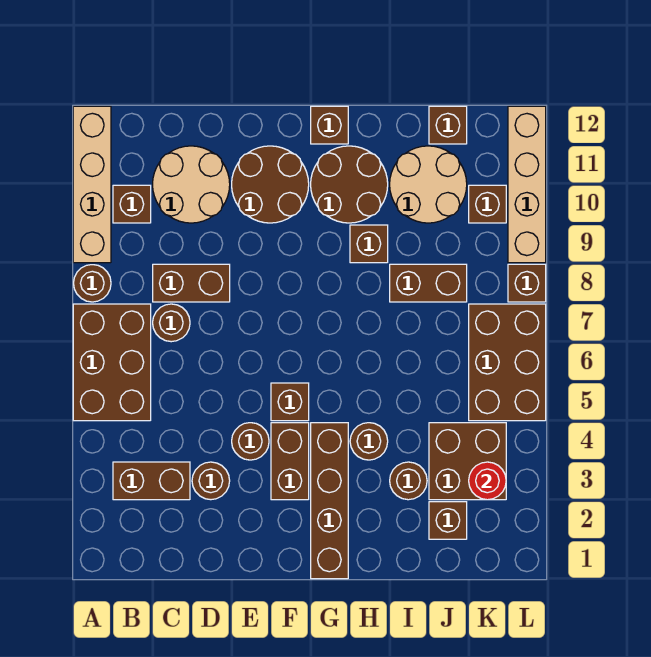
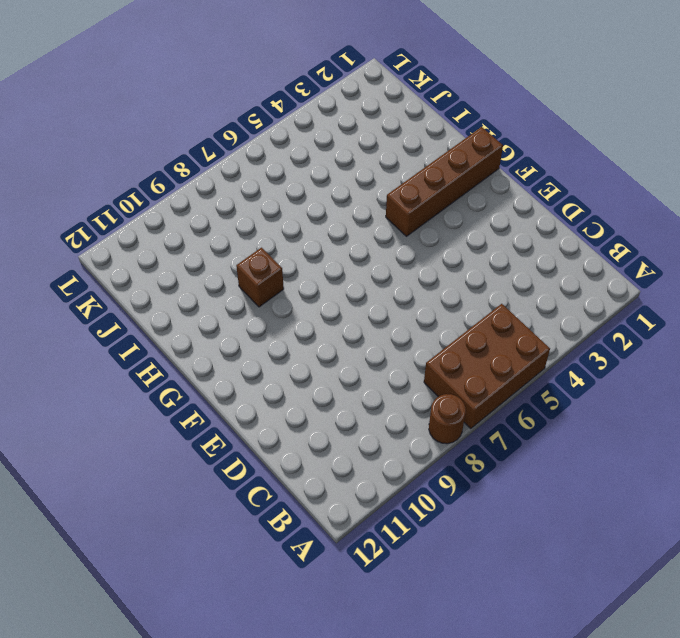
none -> tan brick A9:A12 level 1
none -> brown brick B3:C3 level 1
none -> brown brick B10 level 1

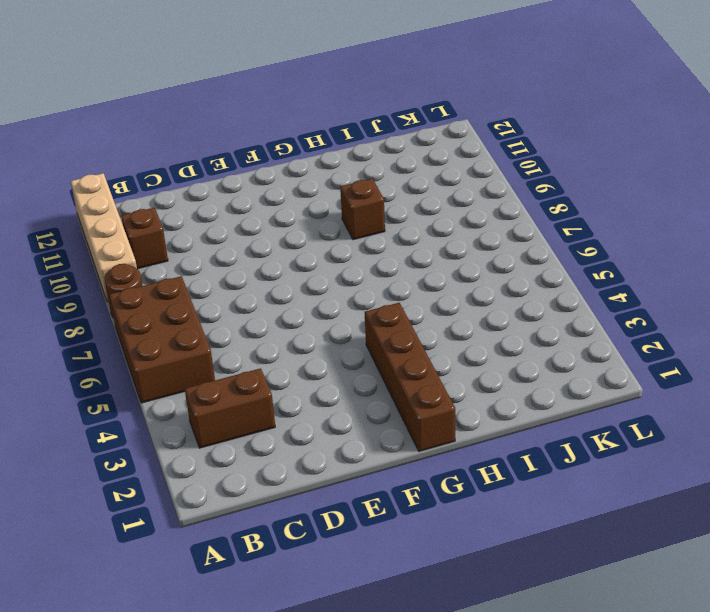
none -> brown round brick C7 level 1
none -> brown brick C8:D8 level 1
none -> tan round brick C10:D11 level 1

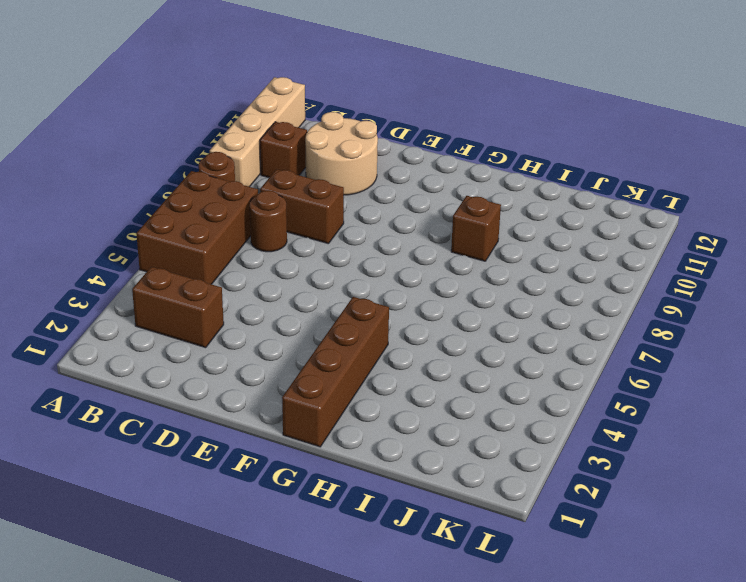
none -> brown round brick D3 level 1
none -> brown round brick E4 level 1
none -> brown round brick E10:F11 level 1

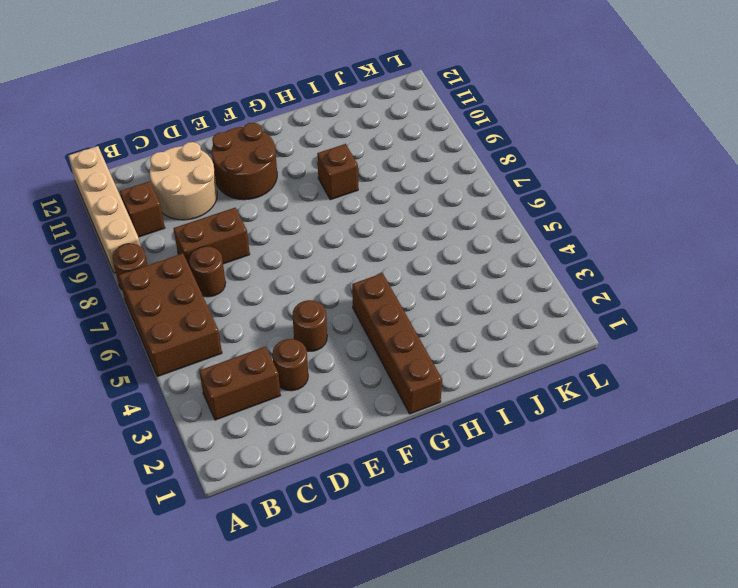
none -> brown brick F3:F4 level 1
none -> brown brick F5 level 1
none -> brown round brick G10:H11 level 1

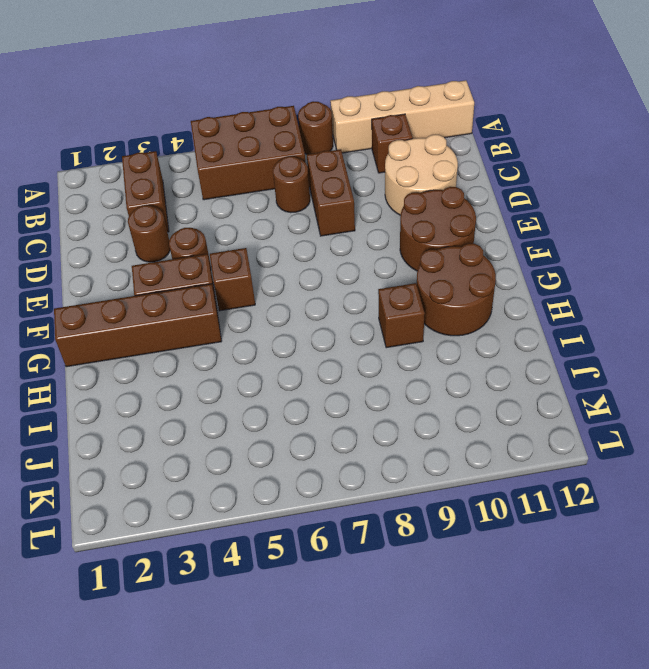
none -> brown brick G12 level 1
none -> brown round brick H4 level 1
none -> brown round brick I3 level 1

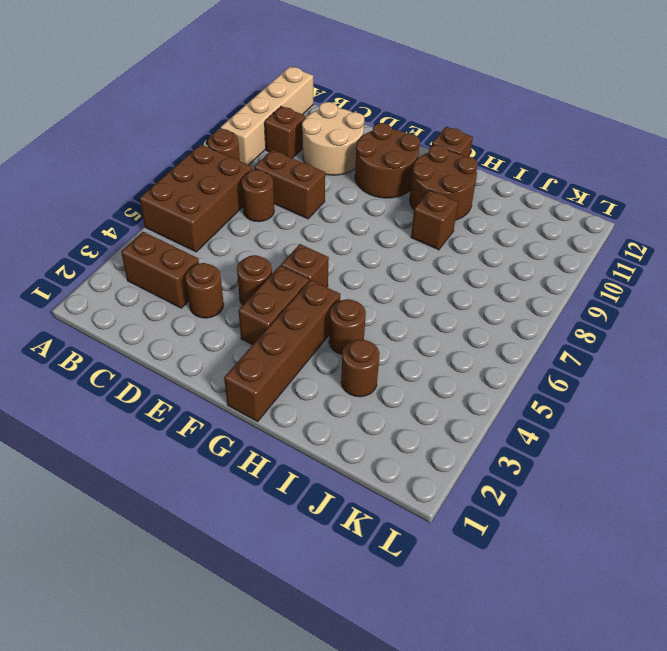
none -> brown brick I8:J8 level 1
none -> tan round brick I10:J11 level 1
none -> brown brick J2 level 1

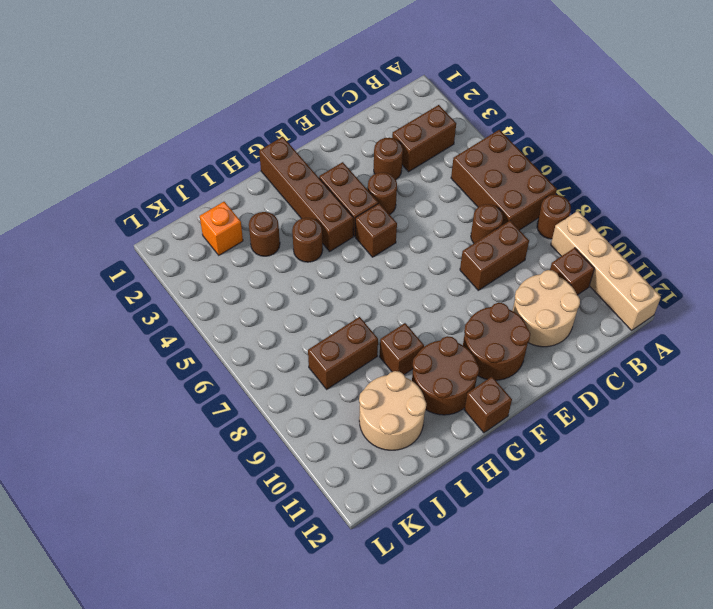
orange brick J2 level 1 -> brown brick J2 level 1
none -> brown brick J3:K4 level 1
none -> brown brick J12 level 1
none -> brown brick K5:L7 level 1

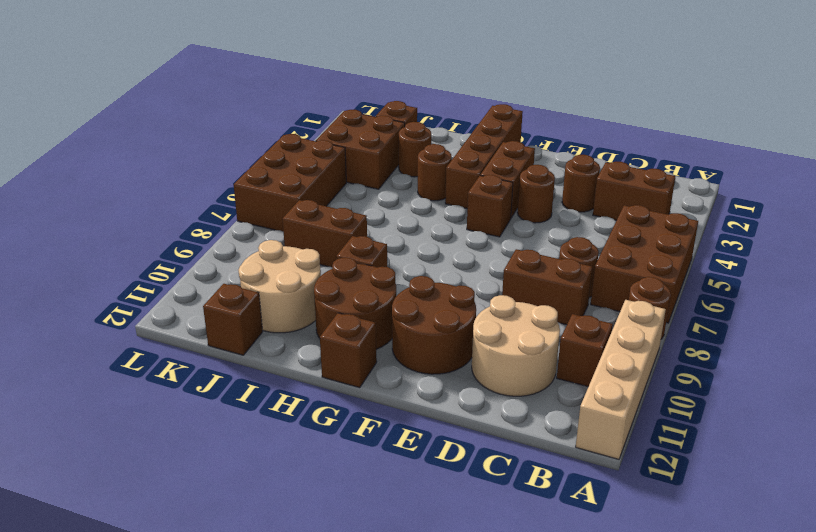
none -> brown brick K10 level 1
none -> brown brick L8 level 1
none -> tan brick L9:L12 level 1

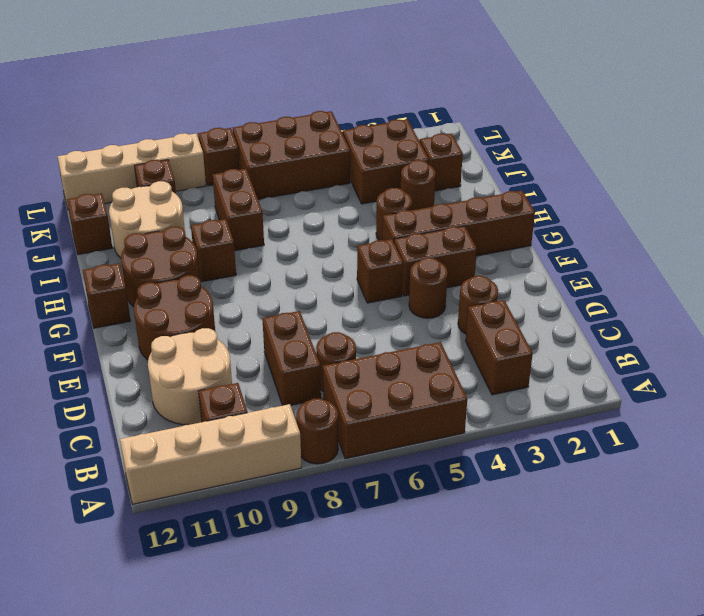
none -> red round brick K3 level 2

